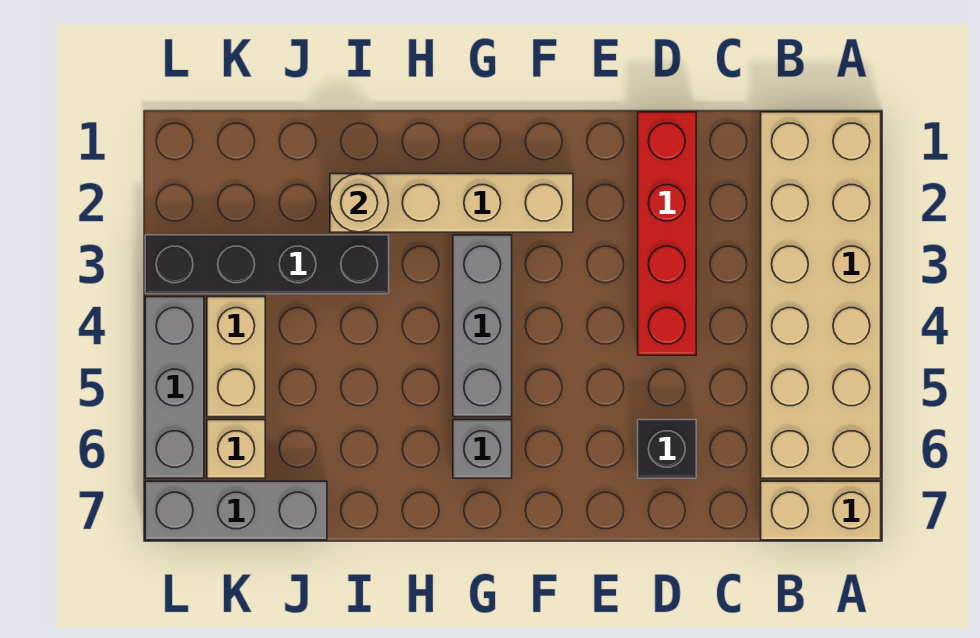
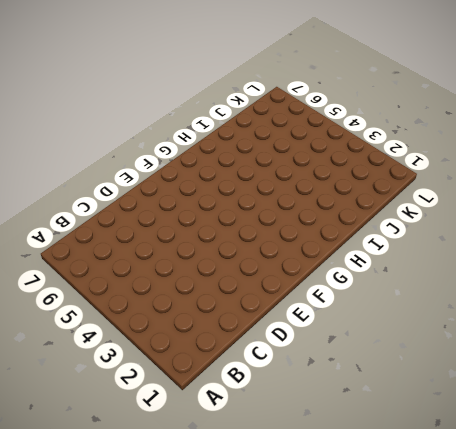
none -> tan brick A1:B6 level 1
none -> tan brick A7:B7 level 1
none -> red brick D1:D4 level 1

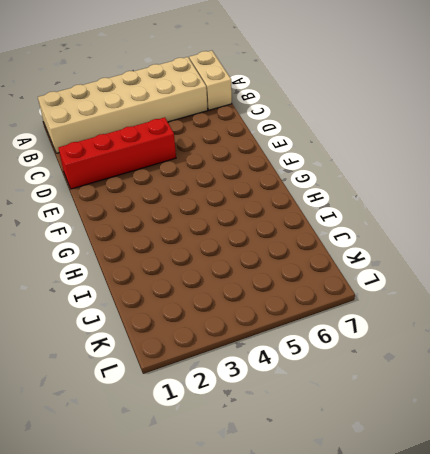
none -> black brick D6 level 1
none -> tan brick F2:I2 level 1
none -> grey brick G3:G5 level 1

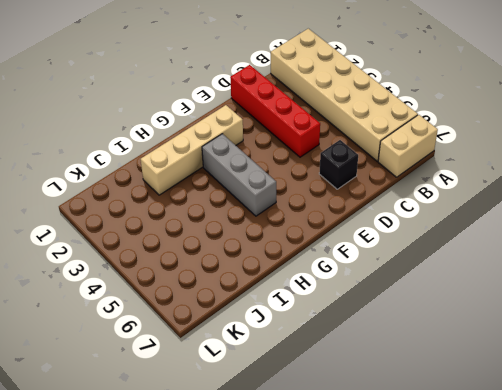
none -> grey brick G6 level 1
none -> black brick I3:L3 level 1
none -> grey brick J7:L7 level 1

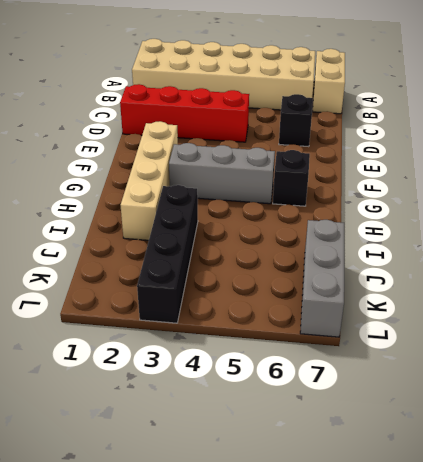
black brick G6 level 1 -> grey brick G6 level 1
none -> tan brick K4:K5 level 1
none -> tan brick K6 level 1
none -> grey brick L4:L6 level 1

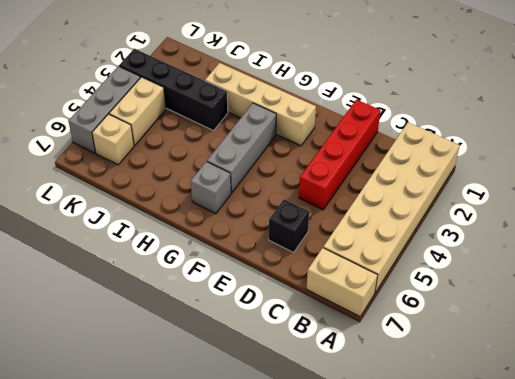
none -> grey brick J7:L7 level 1
none -> tan round brick I2 level 2

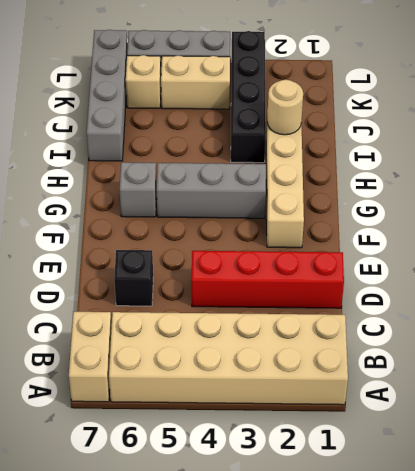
grey brick I7:L7 level 1 -> grey brick J7:L7 level 1

